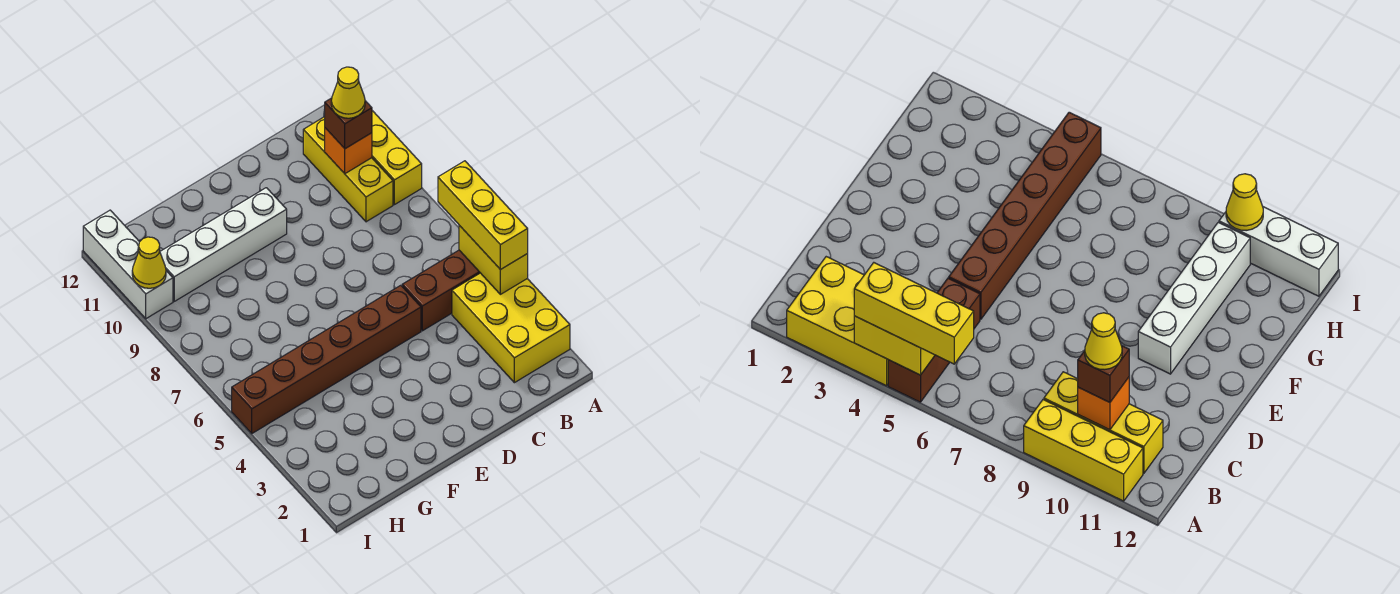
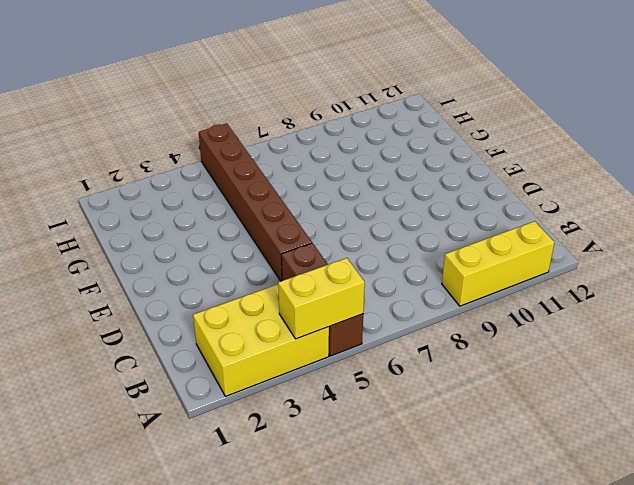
none -> yellow brick B9:B11 level 1
none -> white brick E10:H10 level 1
none -> white brick I10:I12 level 1

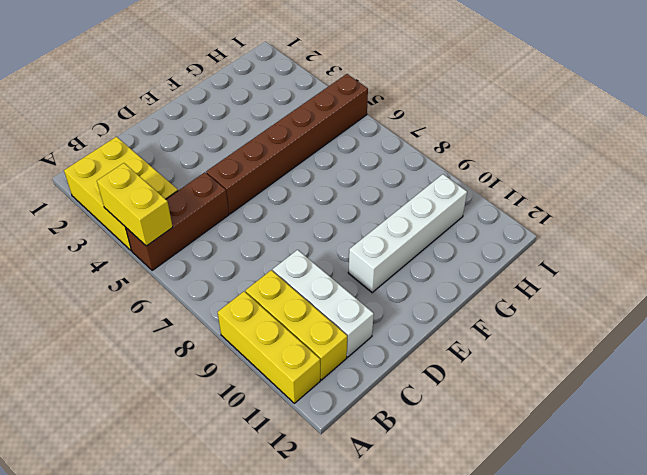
white brick C9:C11 level 1 -> white brick I10:I12 level 1
none -> orange brick B10 level 2
none -> yellow cone I10 level 2
none -> yellow brick A4:A6 level 3

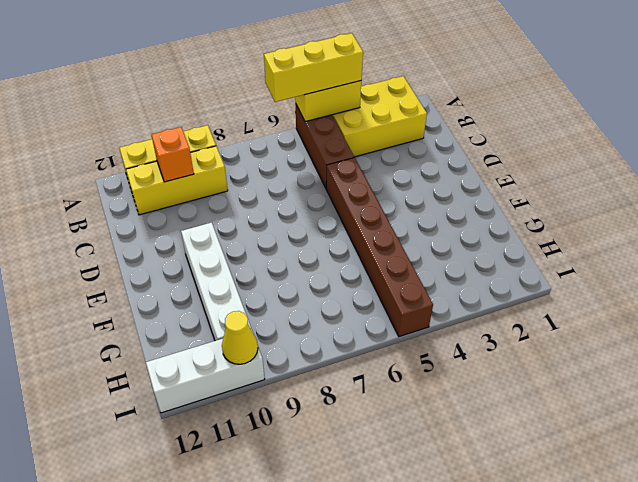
none -> brown brick B10 level 3
none -> yellow cone B10 level 4

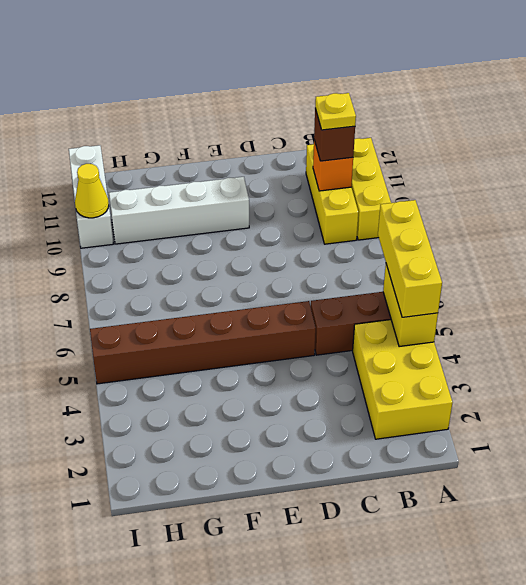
yellow plate B10 level 4 -> yellow cone B10 level 4

